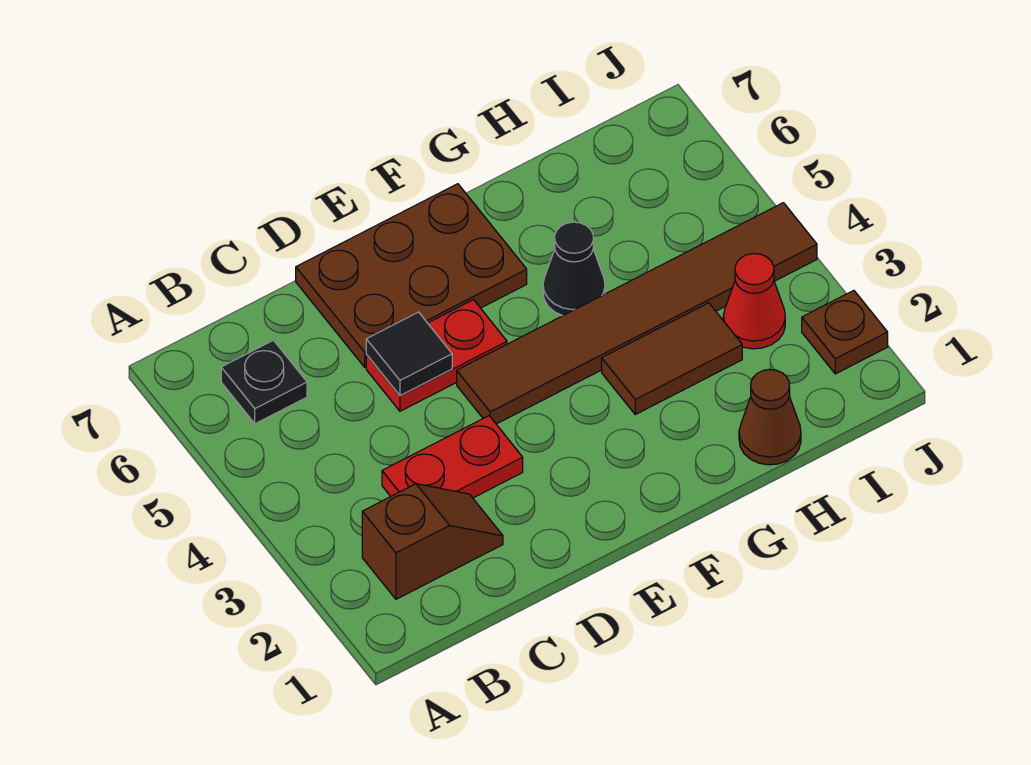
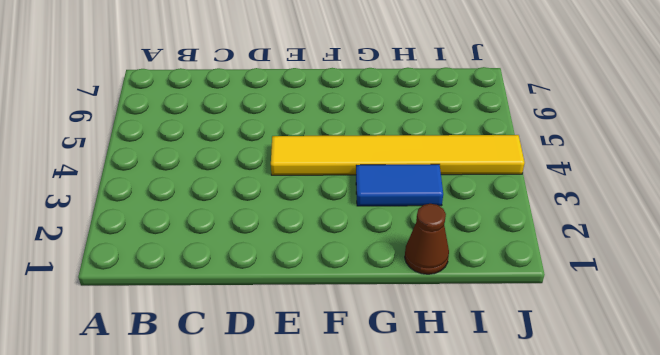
yellow tile E4:J4 level 1 -> brown tile E4:J4 level 1
blue tile G3:H3 level 1 -> brown tile G3:H3 level 1
none -> brown slope B2:C2 level 1 top B
none -> black plate B6 level 1
none -> red plate C3:D3 level 1

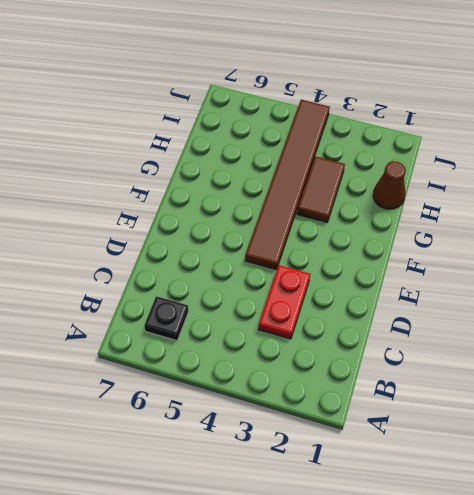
none -> brown slope B2:C2 level 1 top B
none -> red plate D5:E5 level 1
none -> brown plate D6:F7 level 1

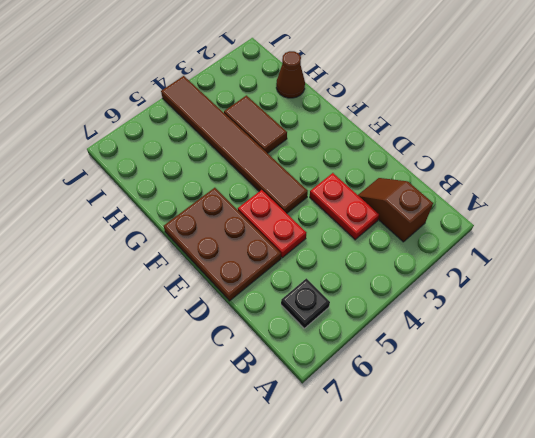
none -> black cone G5 level 1
none -> red cone I3 level 1
none -> brown plate J2 level 1

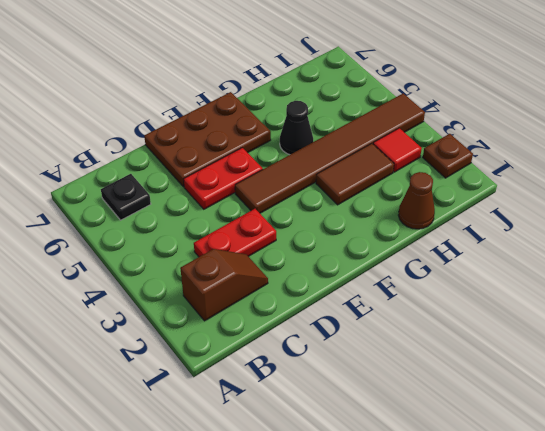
red tile I3 level 1 -> red cone I3 level 1
none -> black tile D5 level 2

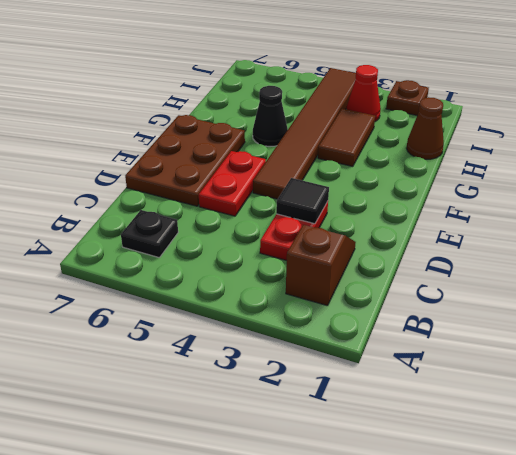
black tile D3 level 2 -> black tile D5 level 2

